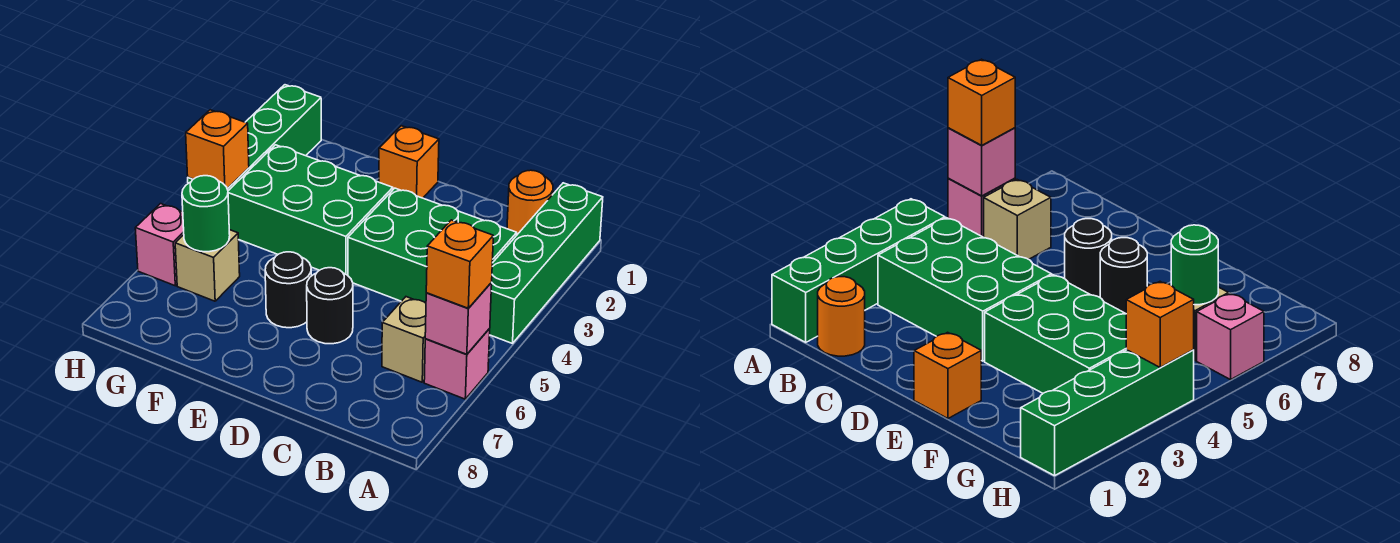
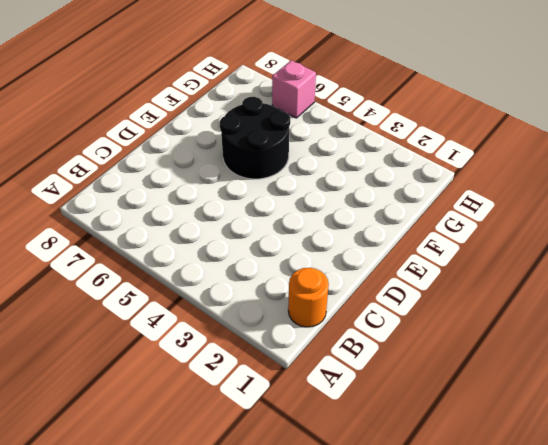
black round brick E5:F6 level 1 -> black round brick E6 level 1
none -> green brick A1:A4 level 1
none -> pink brick A6 level 1
none -> green brick B3:D4 level 1

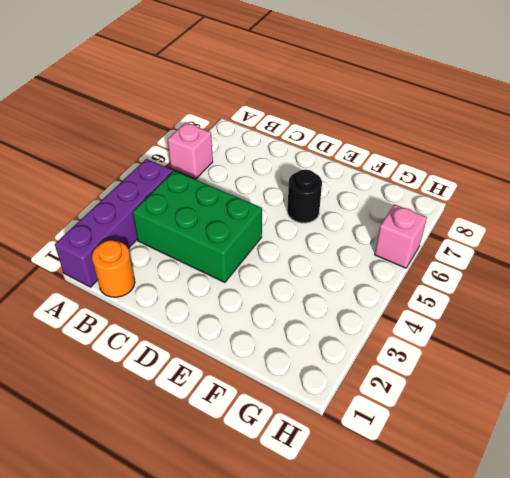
purple brick A1:A4 level 1 -> green brick A1:A4 level 1
none -> tan brick B6 level 1
none -> black round brick D6 level 1
none -> orange brick E1 level 1

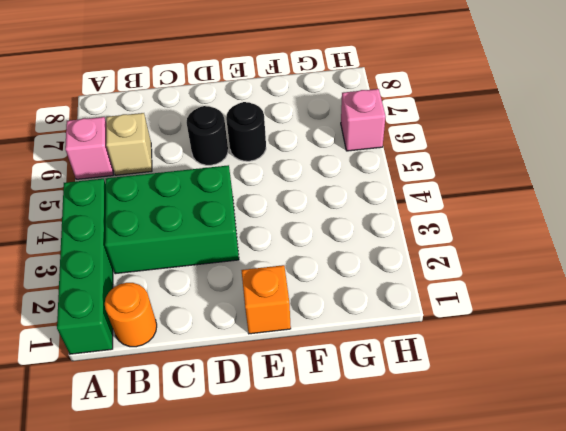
none -> green brick E3:G4 level 1
none -> tan brick G6 level 1
none -> green brick H1:H4 level 1

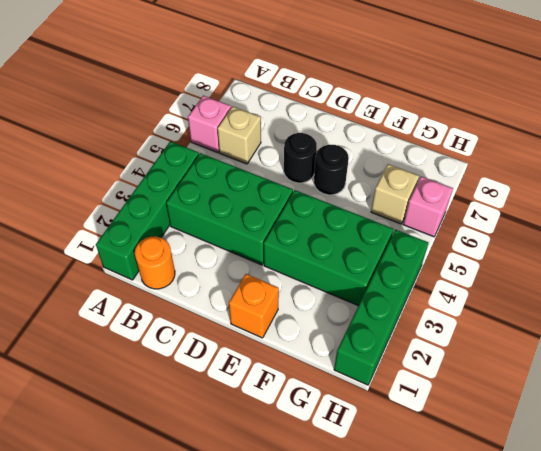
none -> pink brick A6 level 2
none -> green round brick G6 level 2
none -> orange brick H4 level 2

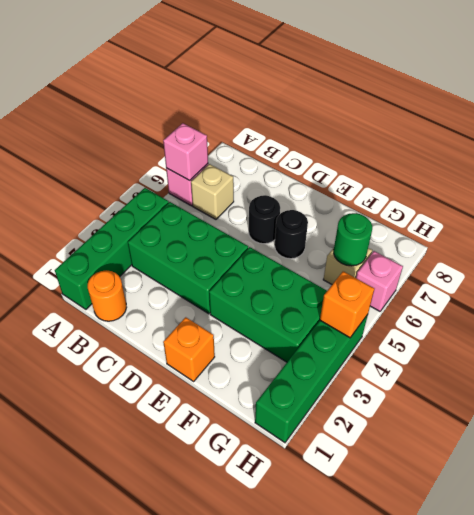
none -> orange brick A6 level 3

